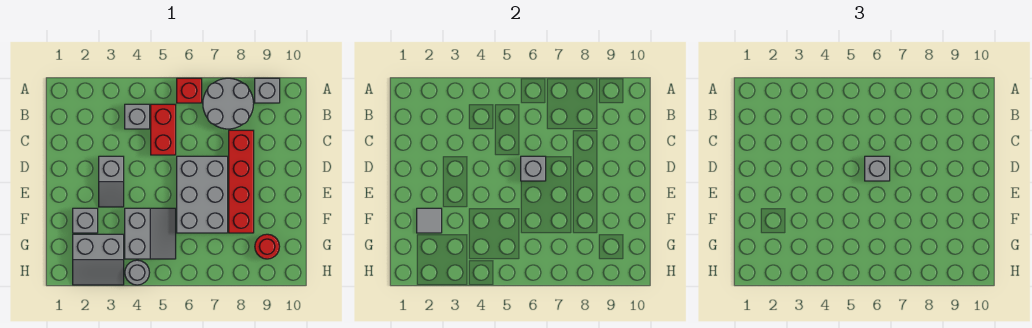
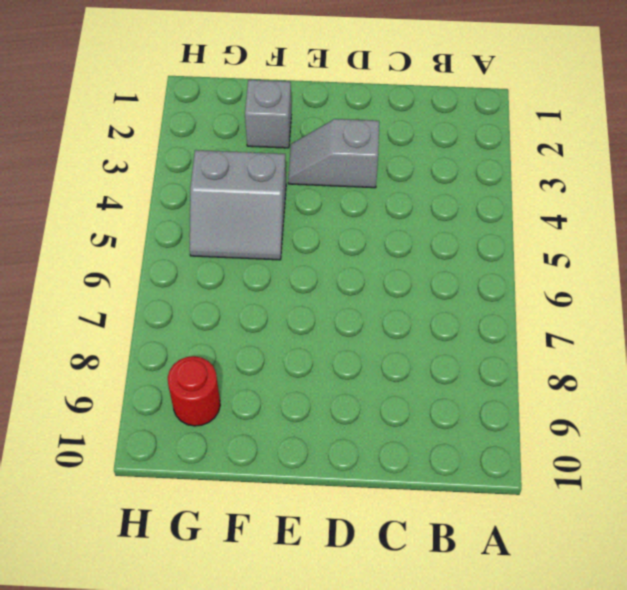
none -> red brick A6 level 1
none -> grey round brick A7:B8 level 1
none -> grey brick A9 level 1

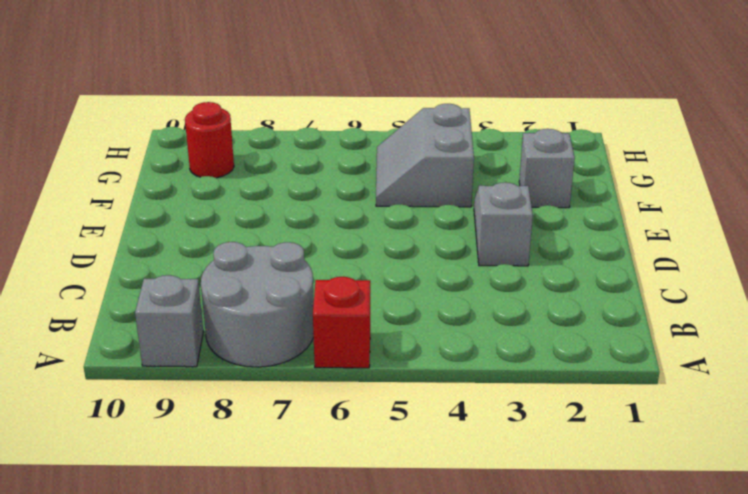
none -> grey brick B4 level 1
none -> red brick B5:C5 level 1
none -> red brick C8:F8 level 1

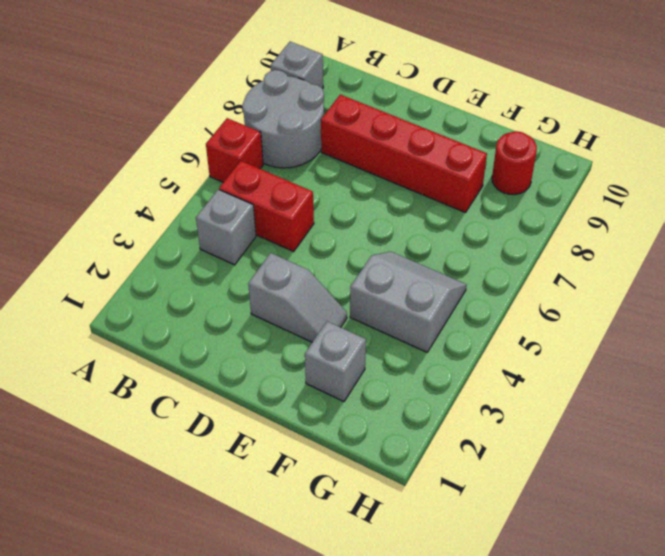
none -> grey brick D6:F7 level 1
none -> grey slope G2:H3 level 1 top G
none -> grey round brick H4 level 1

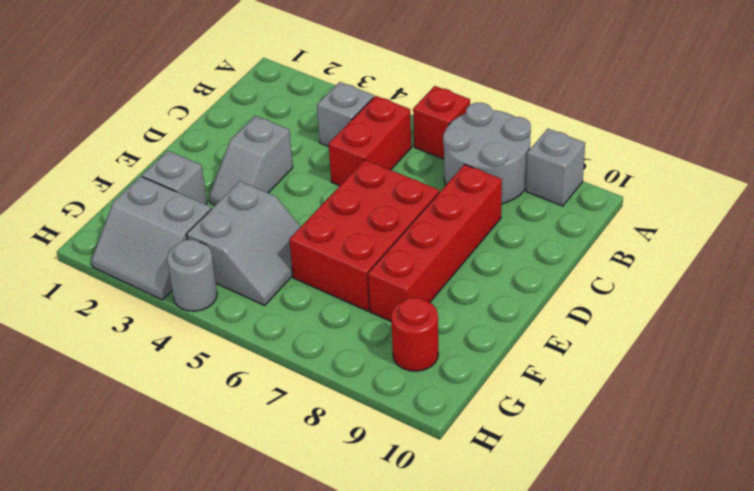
red brick D6:F7 level 1 -> grey brick D6:F7 level 1
none -> grey brick D6 level 2
none -> grey tile F2 level 2
none -> grey brick D6 level 3

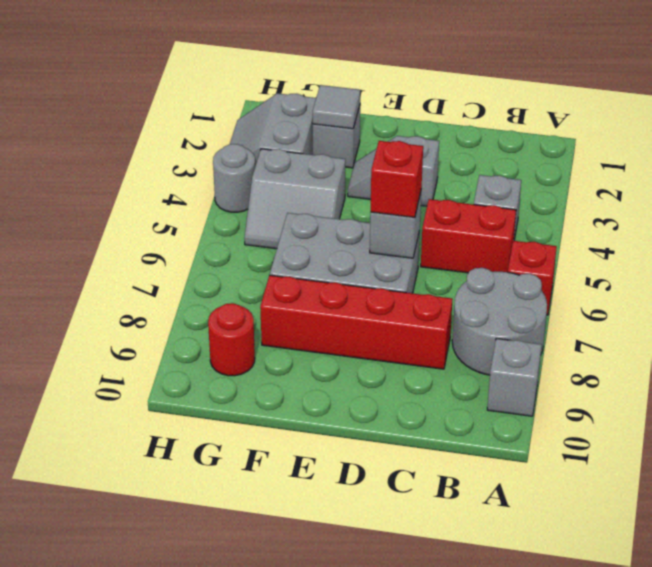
red brick D6 level 3 -> grey brick D6 level 3

